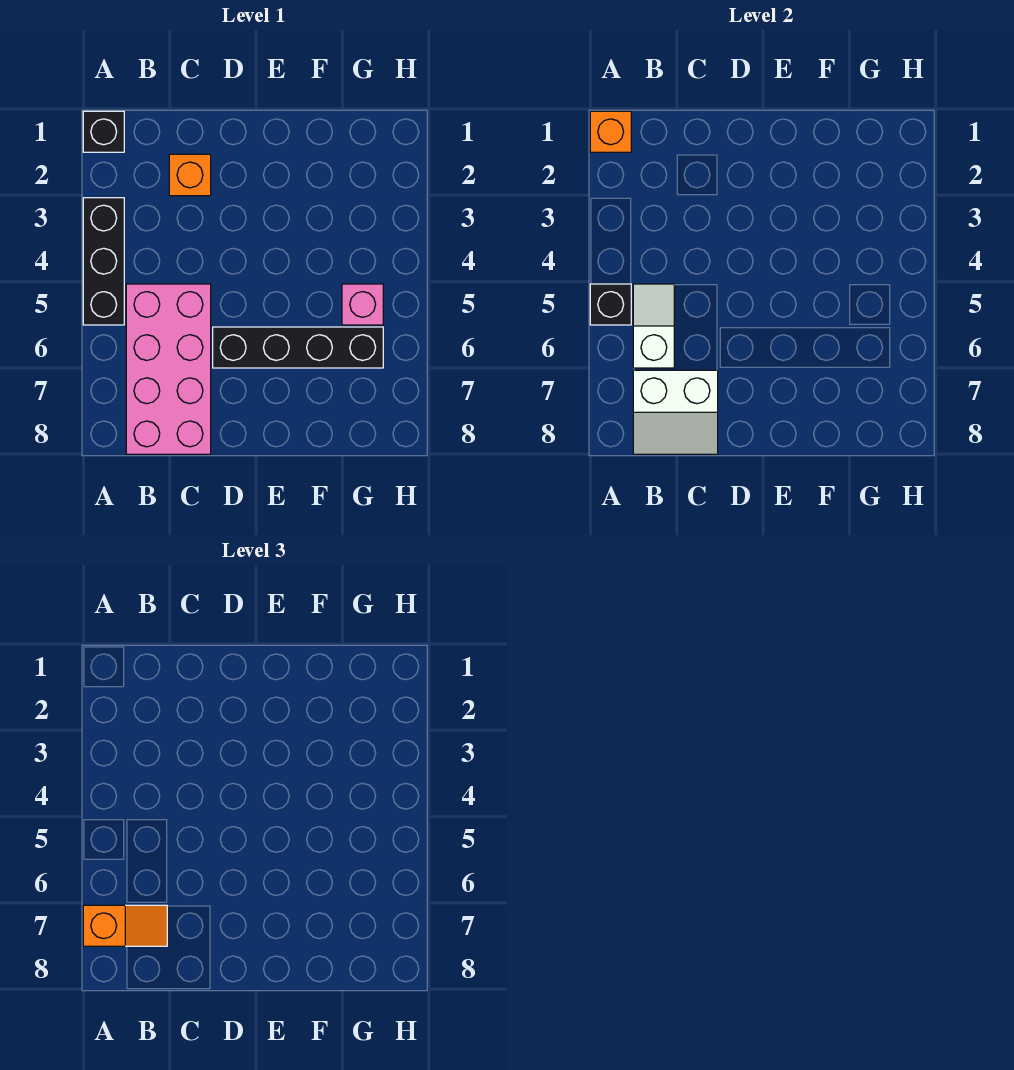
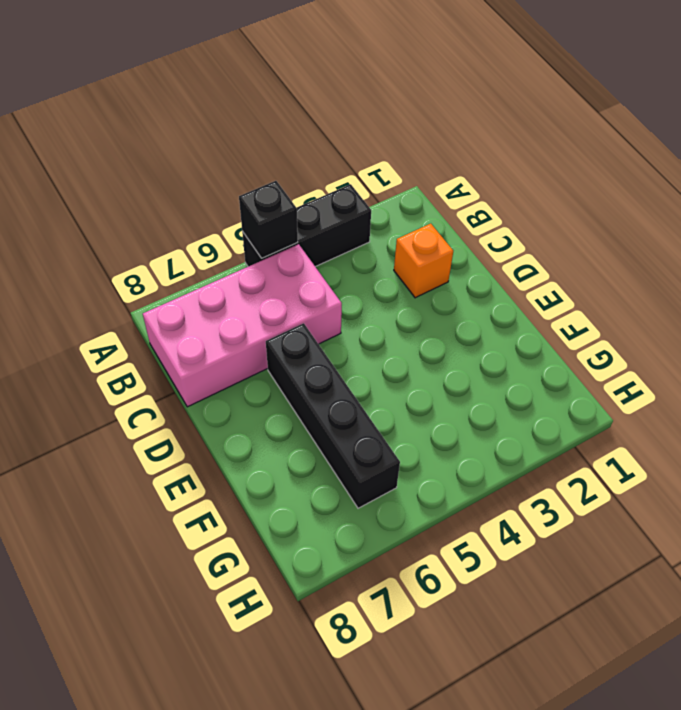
none -> black brick A1 level 1
none -> pink brick G5 level 1

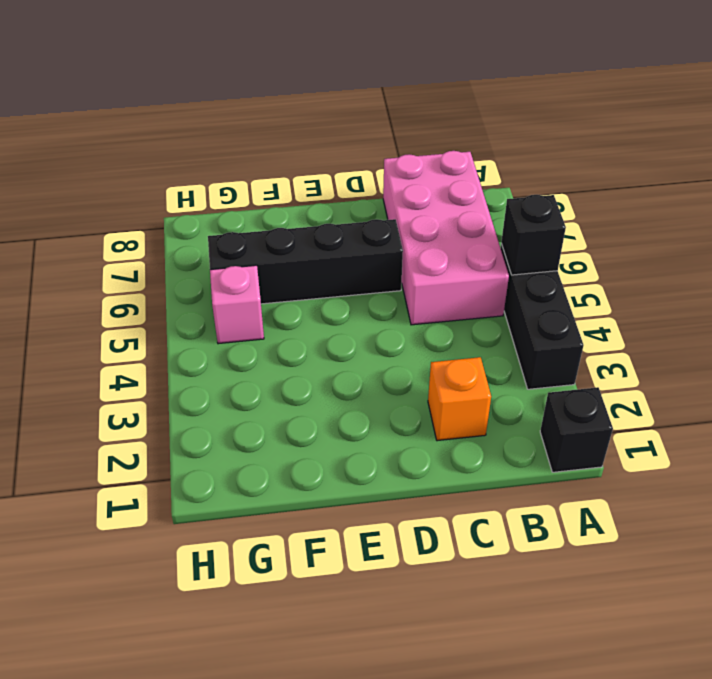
none -> orange brick A1 level 2
none -> white slope B5:B6 level 2 top 6

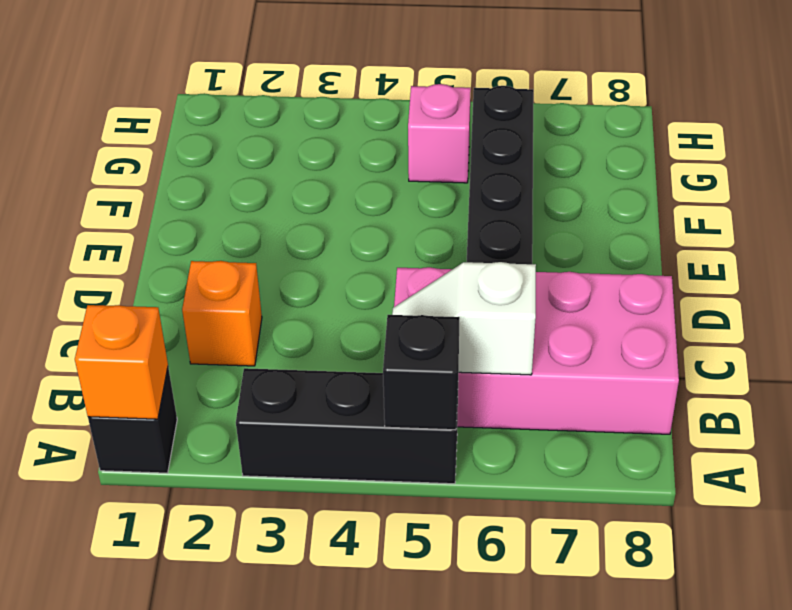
none -> white slope B7:C8 level 2 top 7
none -> orange slope A7:B7 level 3 top A

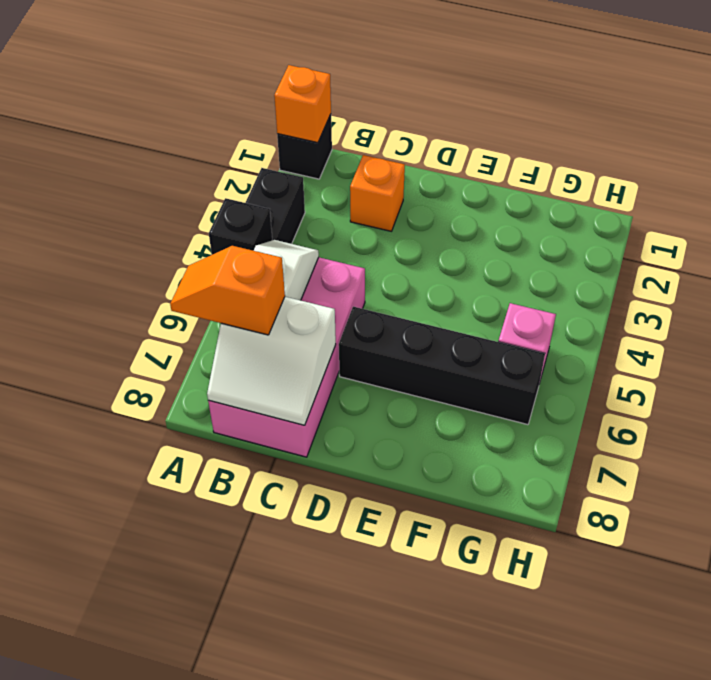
orange slope A7:B7 level 3 top B -> orange slope A7:B7 level 3 top A

